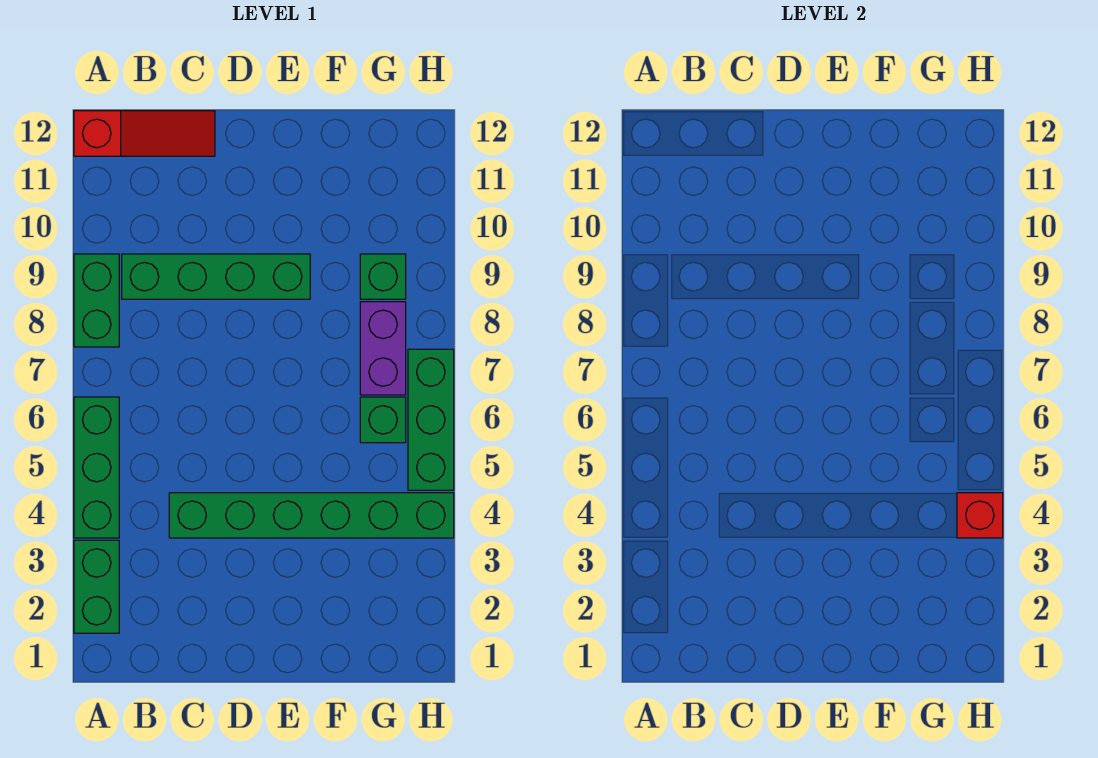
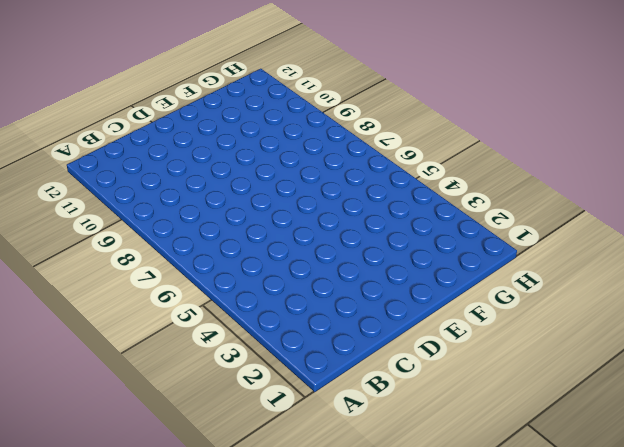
none -> green brick A2:A3 level 1
none -> green brick A4:A6 level 1

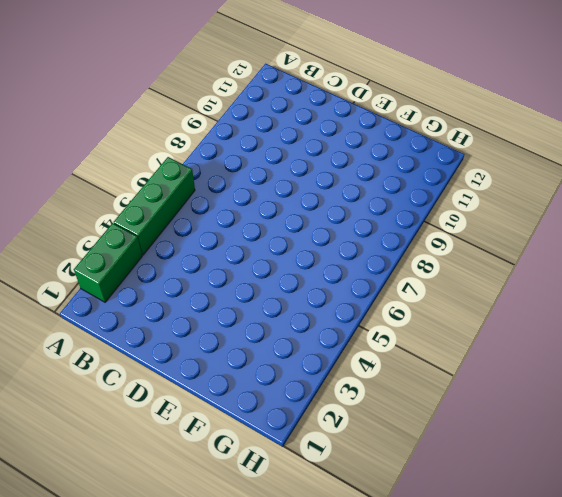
none -> green brick A8:A9 level 1
none -> red slope A12:C12 level 1 top A

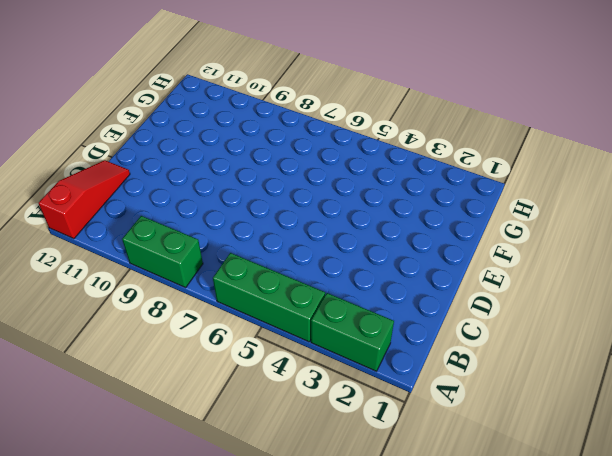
none -> green brick B9:E9 level 1
none -> green brick C4:H4 level 1

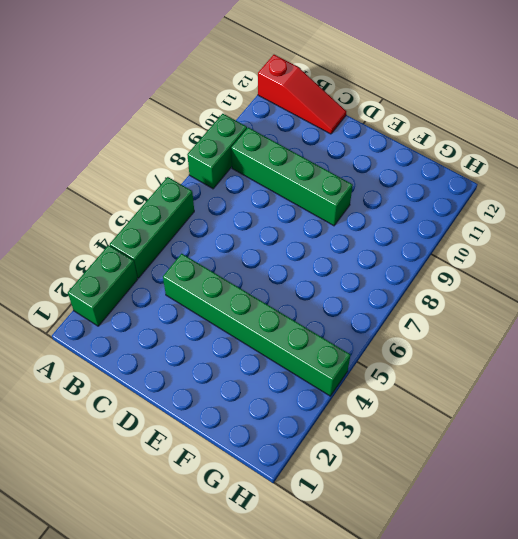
none -> green brick G6 level 1
none -> purple brick G7:G8 level 1

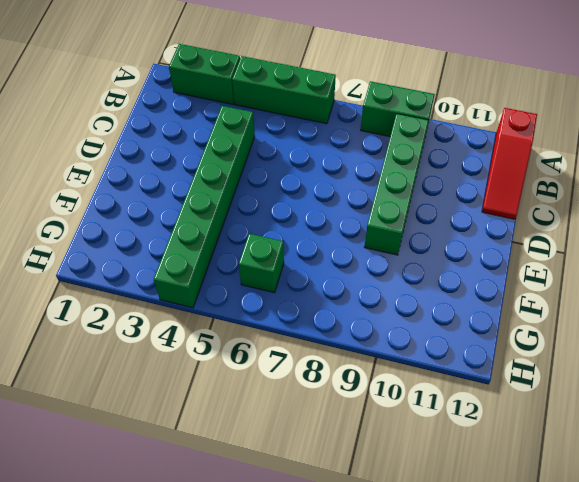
none -> purple brick G7:G8 level 1
none -> green brick G9 level 1

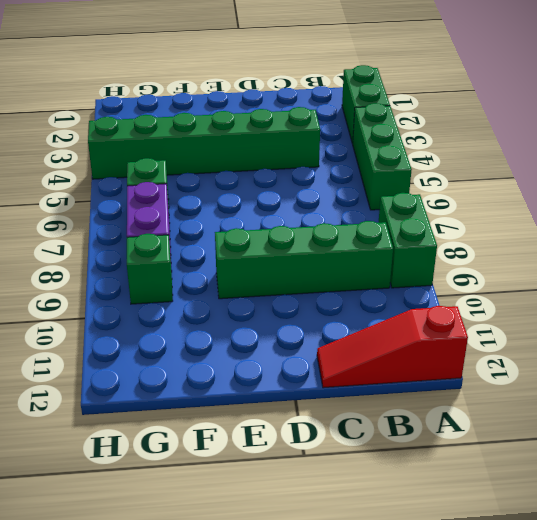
none -> green brick H5:H7 level 1
none -> red brick H4 level 2

